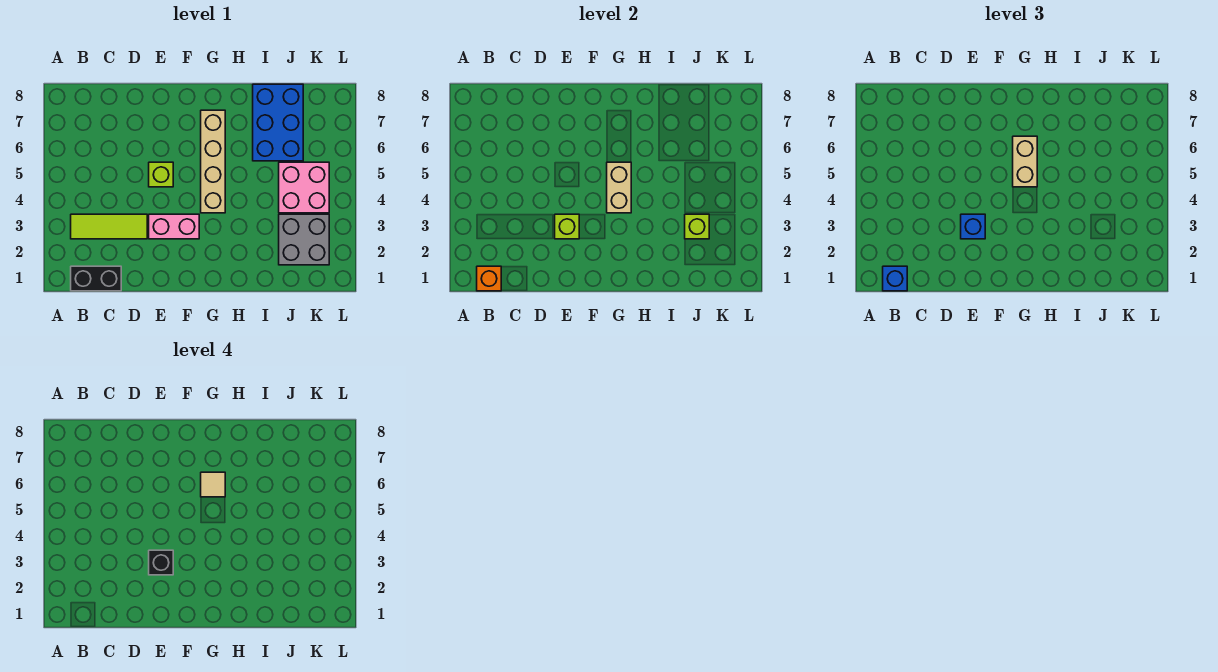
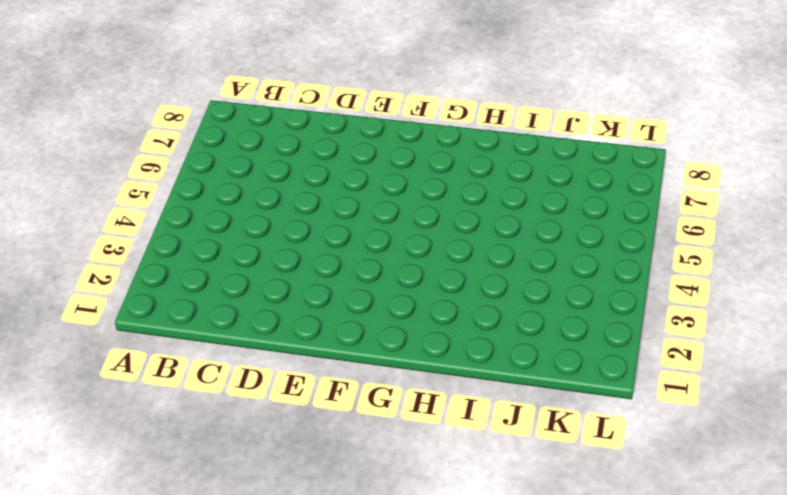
none -> black brick B1:C1 level 1
none -> lime tile B3:D3 level 1
none -> pink brick E3:F3 level 1

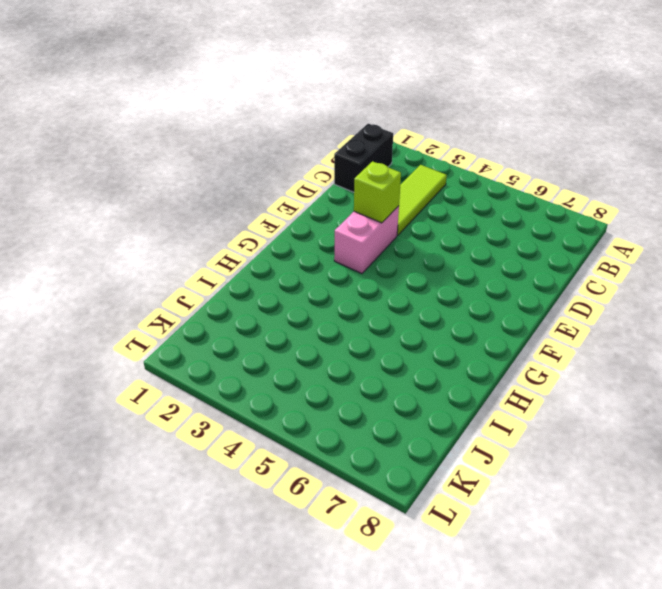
none -> lime brick E5 level 1
none -> tan brick G4:G7 level 1
none -> blue brick I6:J8 level 1

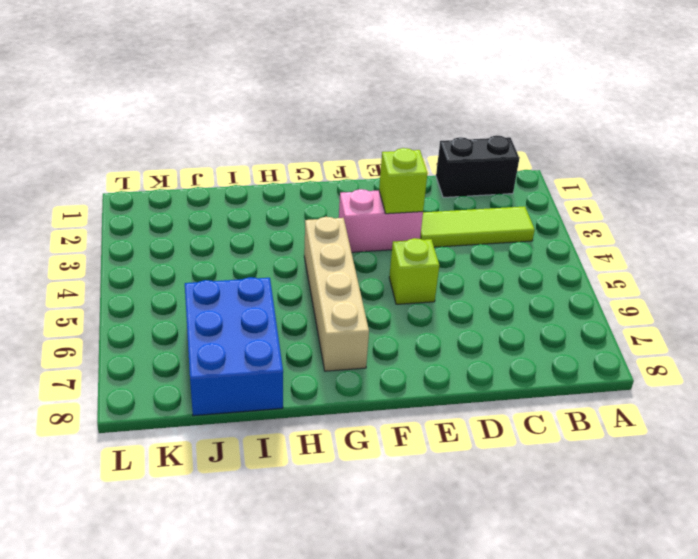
none -> grey brick J2:K3 level 1
none -> pink brick J4:K5 level 1
none -> orange brick B1 level 2

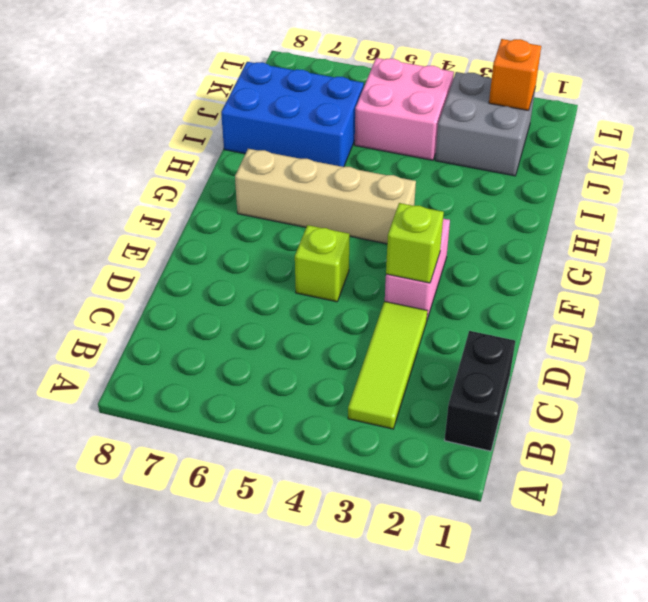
orange brick K2 level 2 -> orange brick B1 level 2
none -> tan brick G4:G5 level 2
none -> lime brick J3 level 2
none -> blue brick B1 level 3

